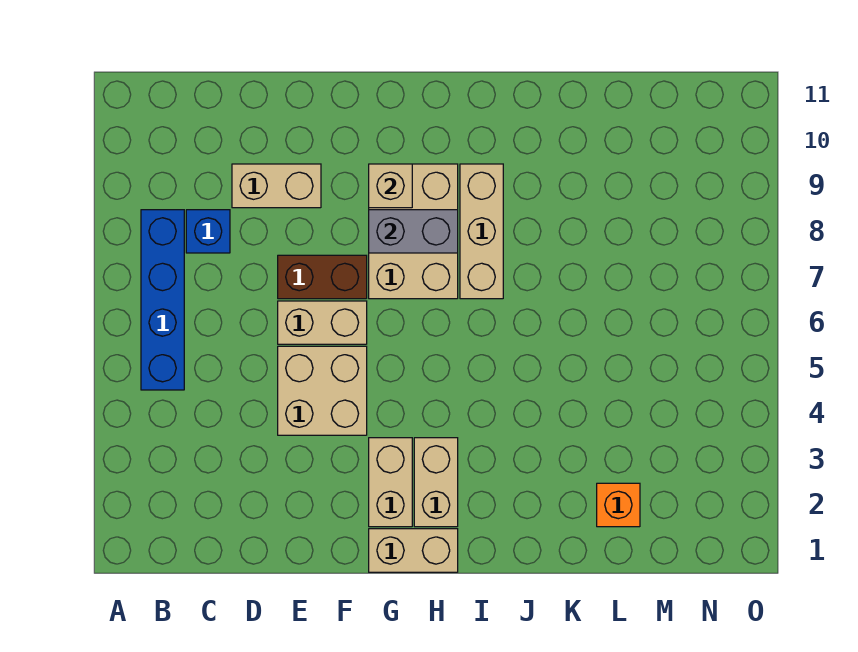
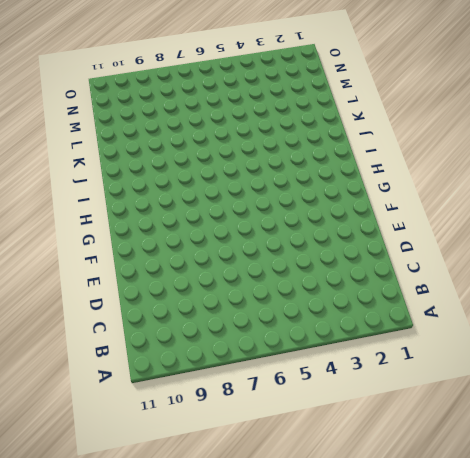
none -> blue brick B5:B8 level 1
none -> blue brick C8 level 1
none -> tan brick D9:E9 level 1

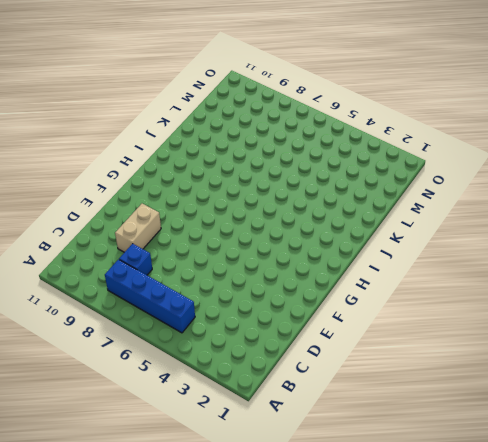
none -> tan brick E4:F5 level 1
none -> tan brick E6:F6 level 1
none -> brown brick E7:F7 level 1

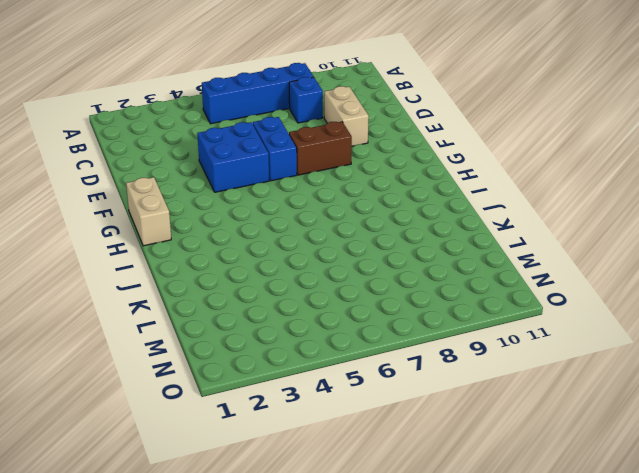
blue brick E4:F5 level 1 -> tan brick E4:F5 level 1
blue brick E6:F6 level 1 -> tan brick E6:F6 level 1
brown brick F7:F8 level 1 -> brown brick E7:F7 level 1
none -> tan brick G2:G3 level 1
none -> tan brick G7:H9 level 1
none -> tan brick H2:H3 level 1

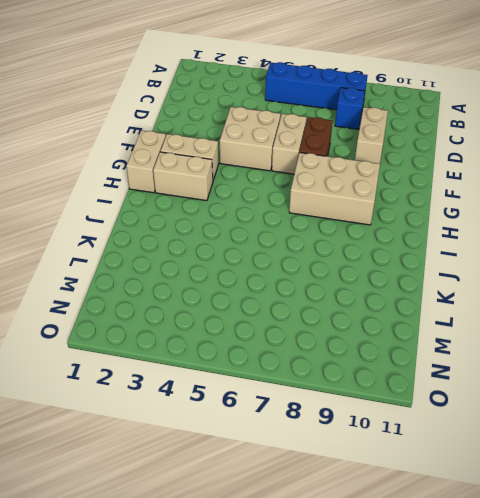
none -> tan brick I7:I9 level 1
none -> orange brick L2 level 1
none -> grey brick G8:H8 level 2

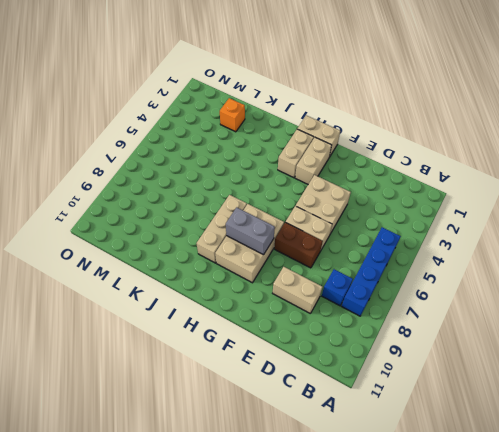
none -> tan brick G9 level 2

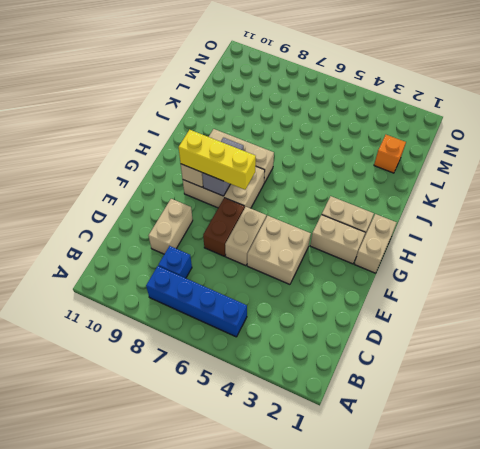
yellow brick G7:G9 level 3 -> none

